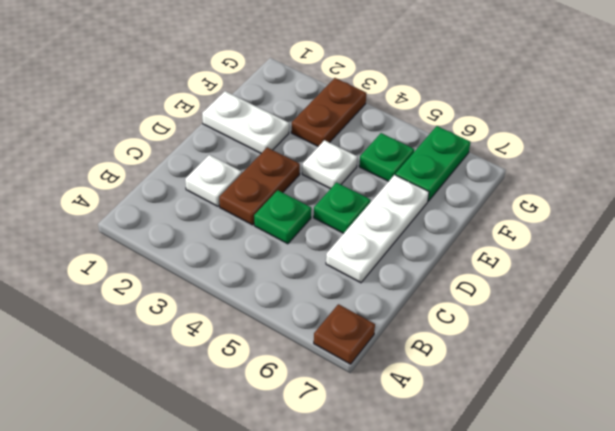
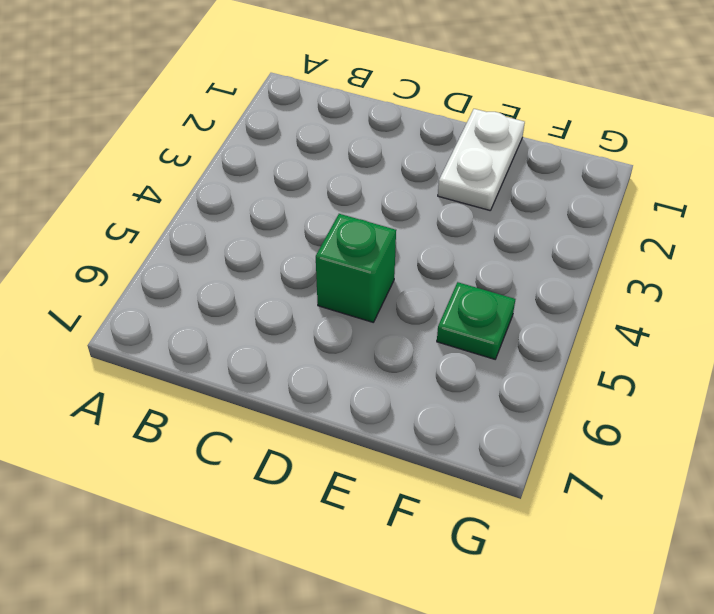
green brick D5 level 1 -> green plate D5 level 1
none -> brown plate A7 level 1
none -> white plate C2 level 1

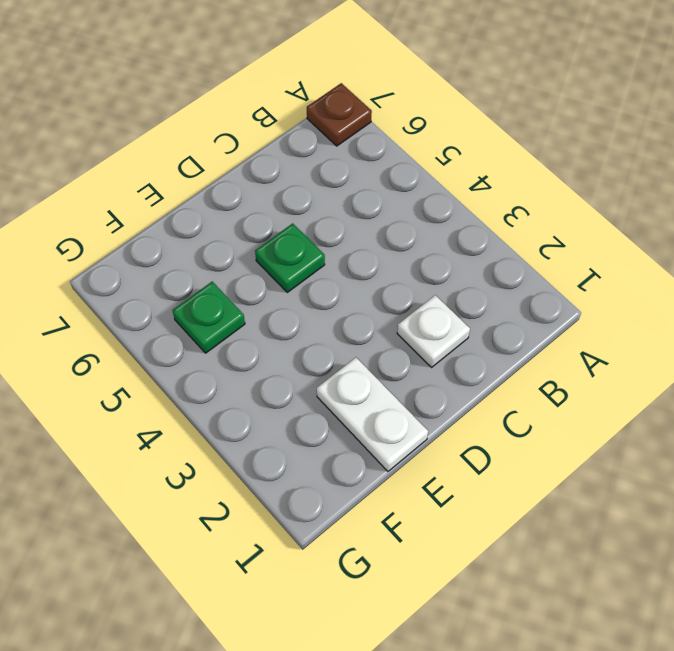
none -> brown plate C3:D3 level 1
none -> green plate C4 level 1

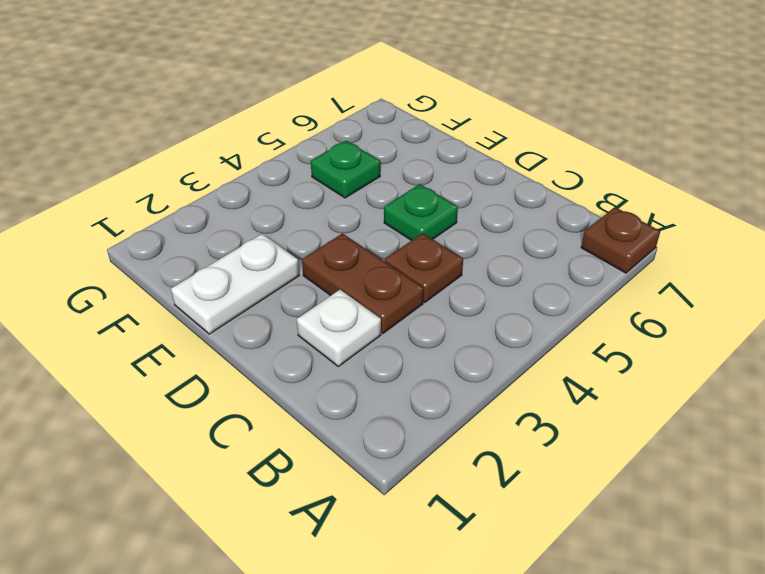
brown plate C4 level 1 -> green plate C4 level 1
none -> white plate C6:E6 level 1
none -> white plate E4 level 1

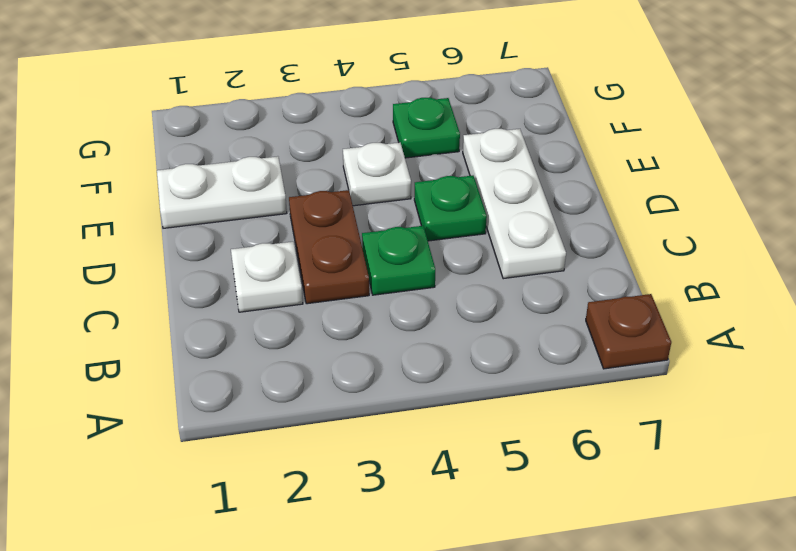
none -> brown plate F3:G3 level 1
none -> green plate F6:G6 level 1

